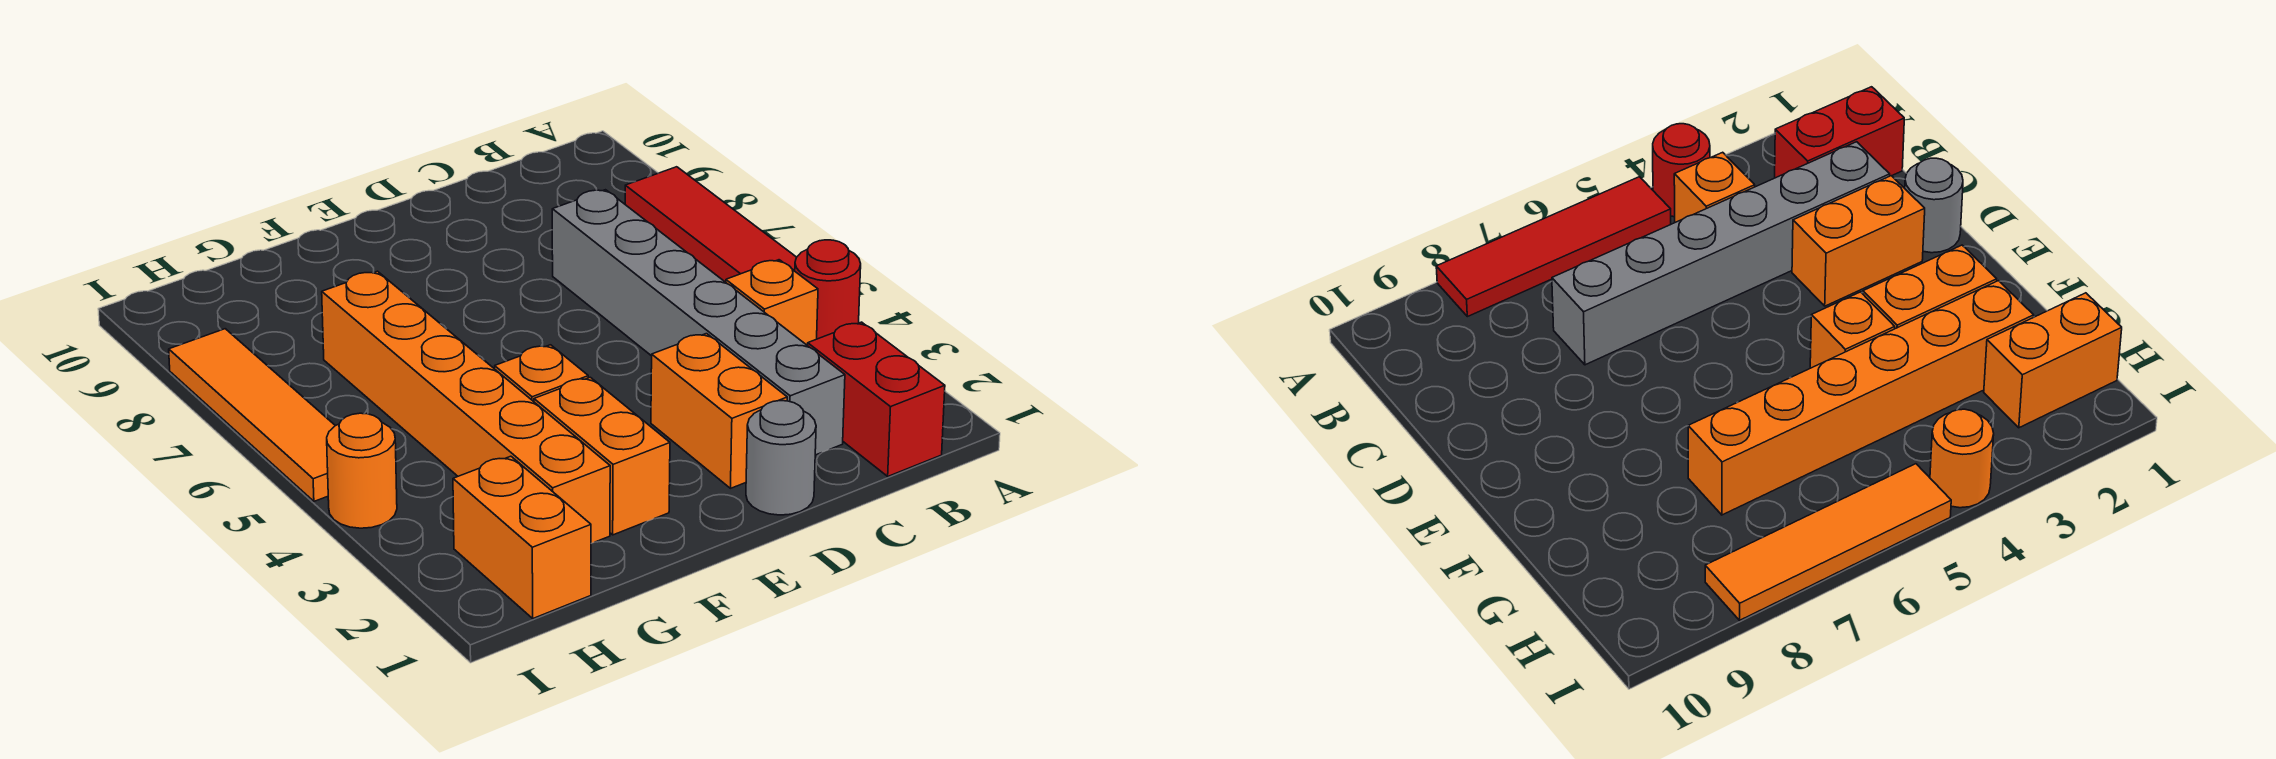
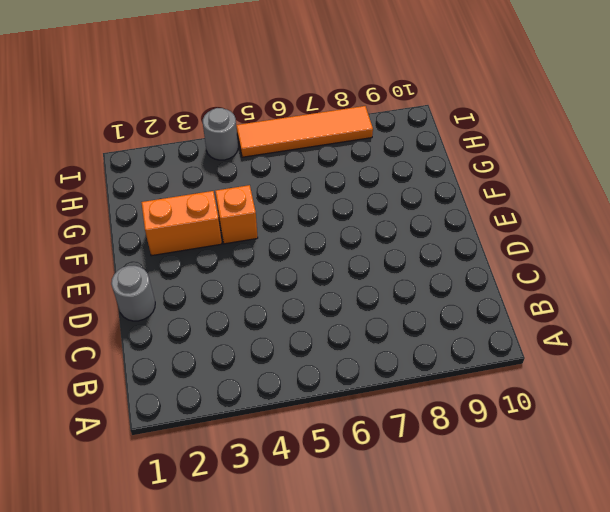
grey round brick I4 level 1 -> orange round brick I4 level 1
none -> red round brick A4 level 1
none -> red tile A5:A8 level 1
none -> red brick B1:B2 level 1

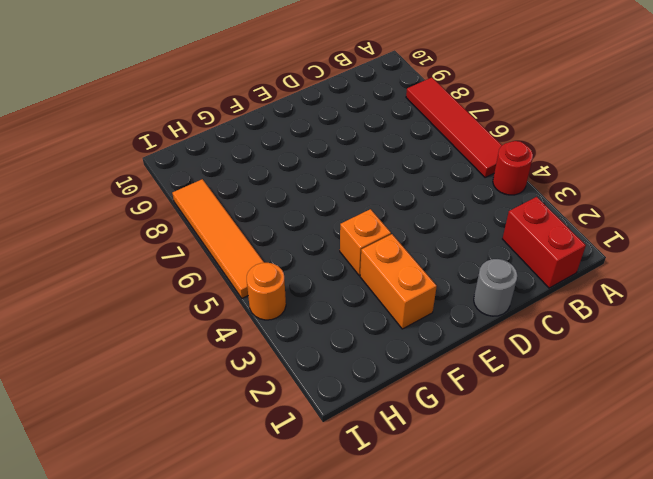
none -> orange brick B4 level 1
none -> grey brick C2:C7 level 1
none -> orange brick D2:D3 level 1

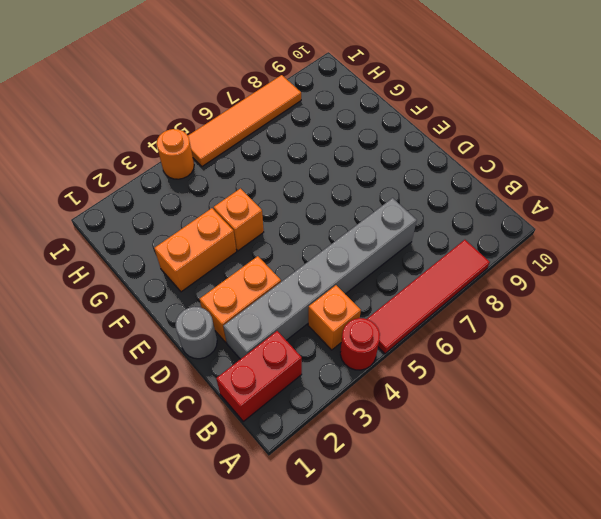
none -> orange brick G2:G7 level 1
none -> orange brick H1:H2 level 1

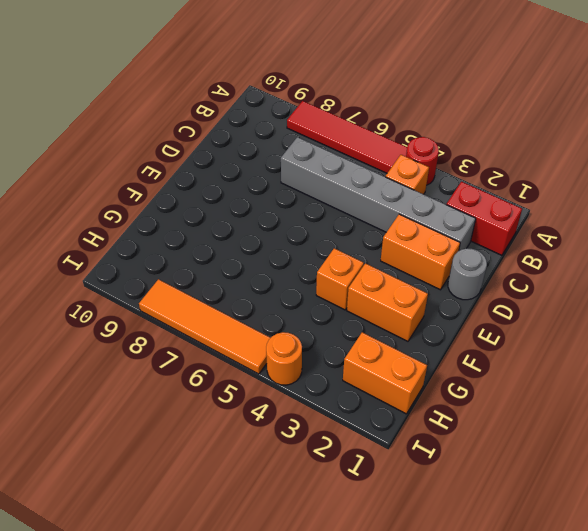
none -> orange brick G2:G7 level 1

